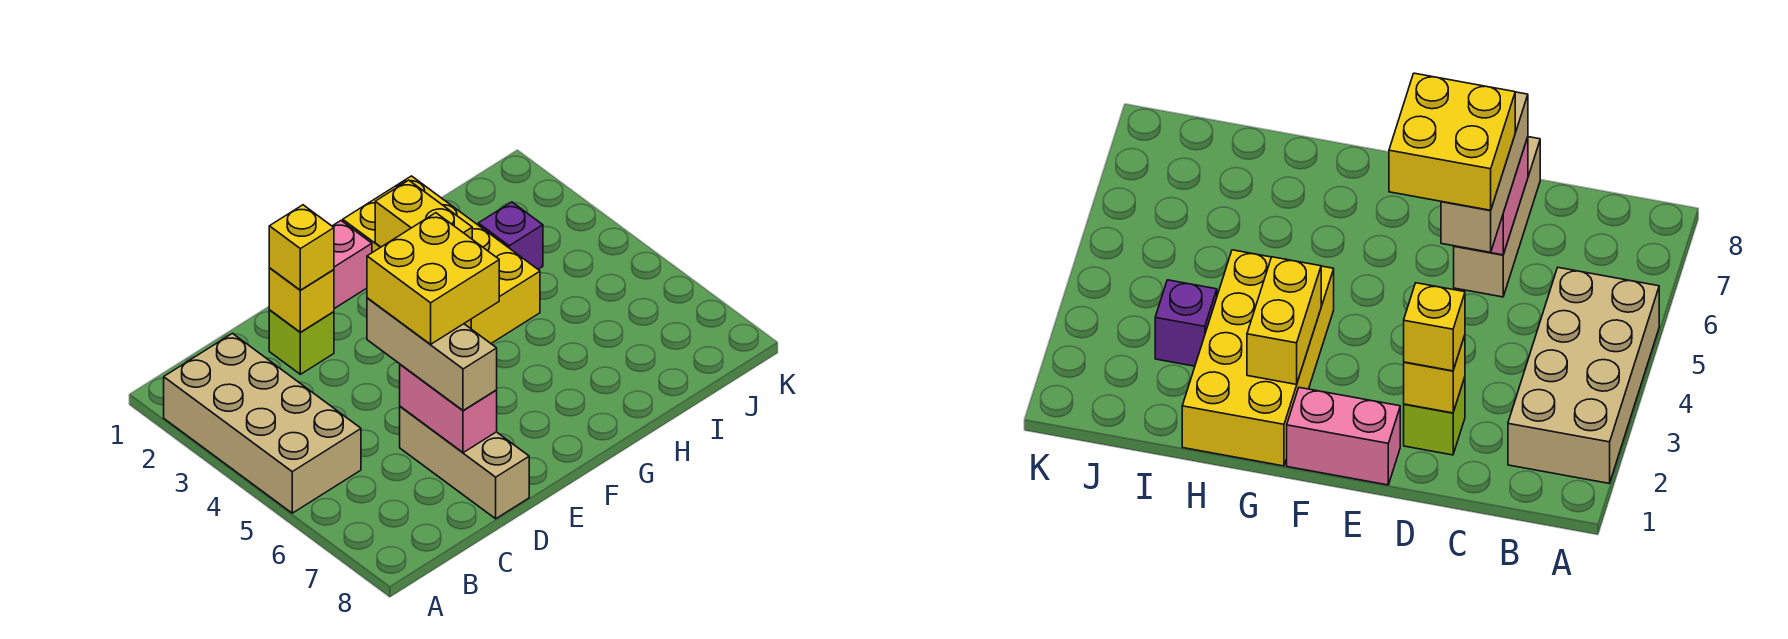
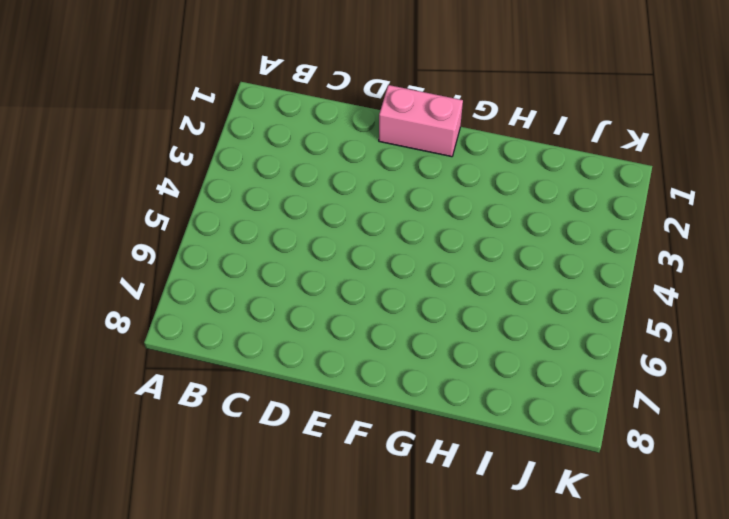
none -> tan brick A2:B5 level 1
none -> lime brick D2 level 1
none -> tan brick D6:D8 level 1

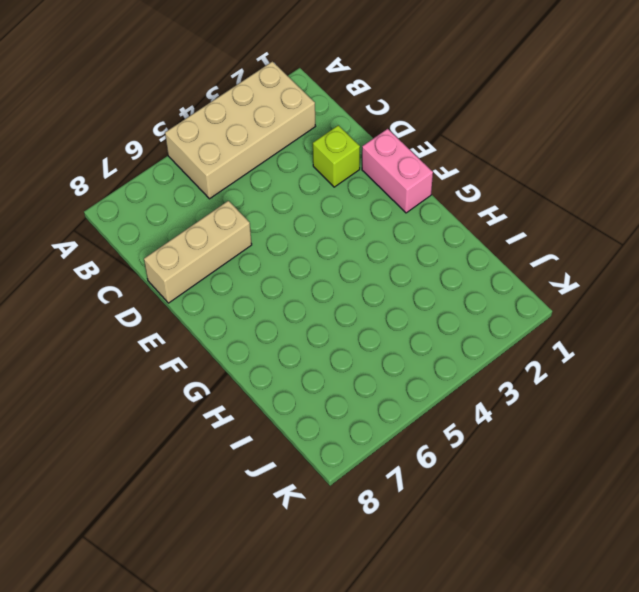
none -> yellow brick G1:H4 level 1
none -> purple brick I3 level 1
none -> yellow brick D2 level 2

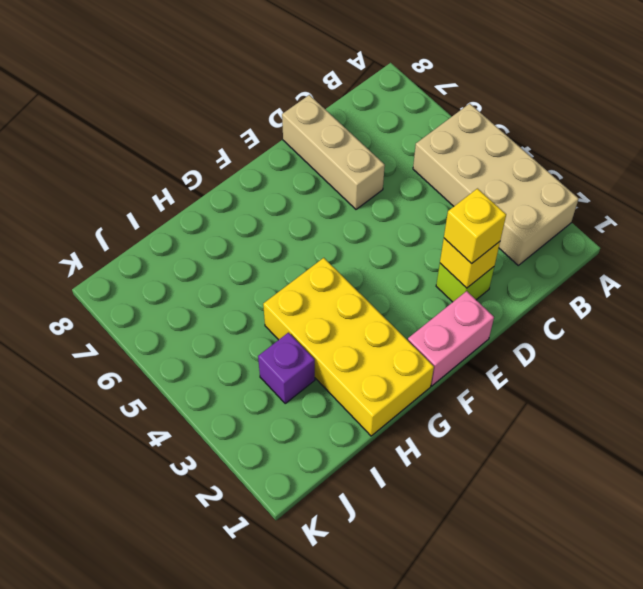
none -> pink brick D6:D7 level 2
none -> yellow brick G2:G3 level 2
none -> tan brick D5:D7 level 3

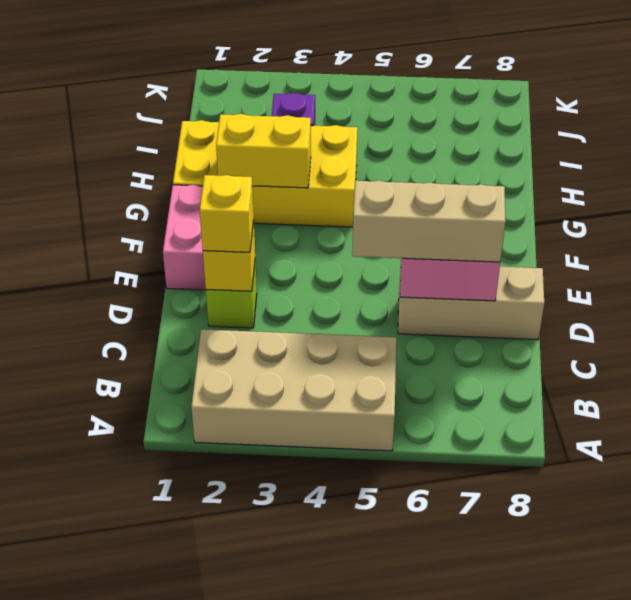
none -> yellow brick D5:E6 level 4

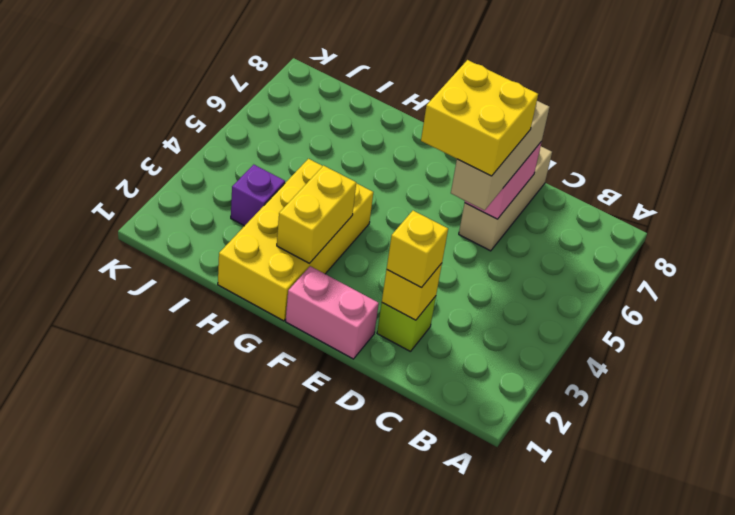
none -> tan brick A2:B5 level 1

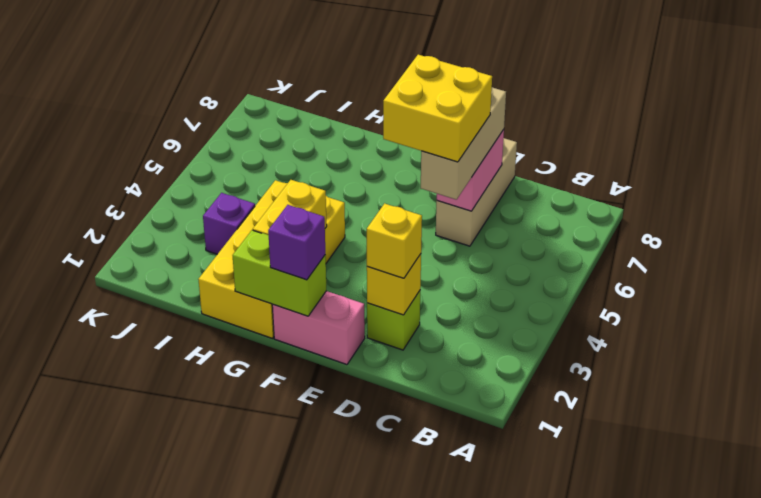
lime brick F1:G1 level 2 -> none
purple brick F1 level 3 -> none
none -> tan brick A2:B5 level 1

